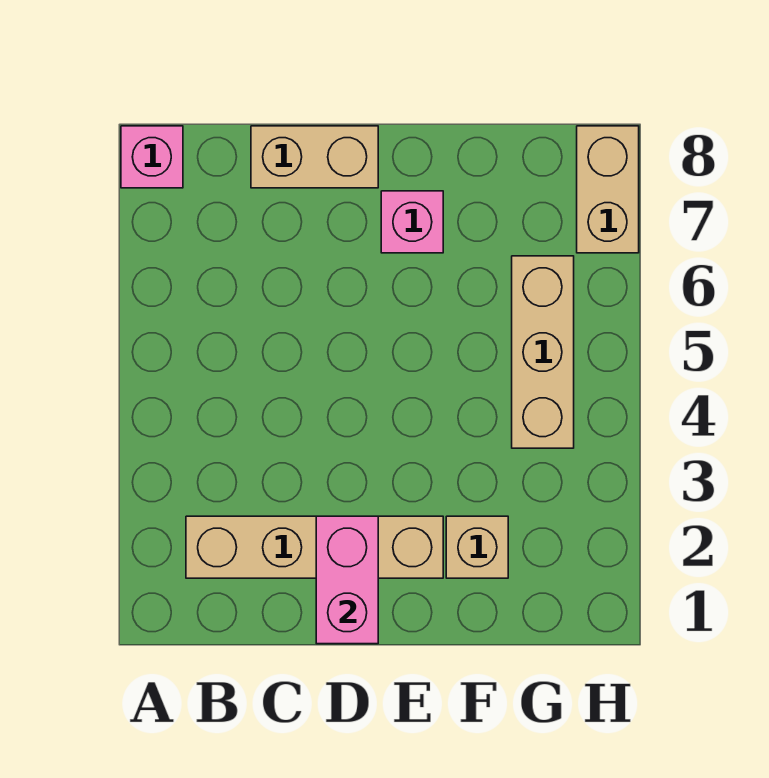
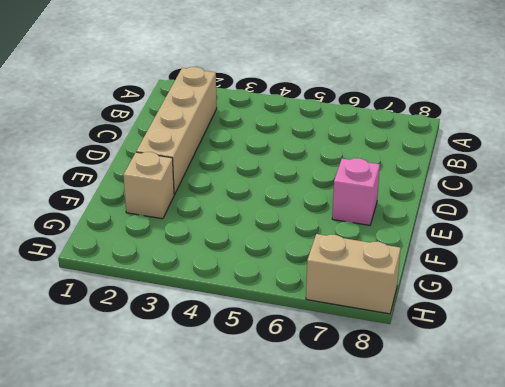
none -> pink brick A8 level 1
none -> tan brick C8:D8 level 1

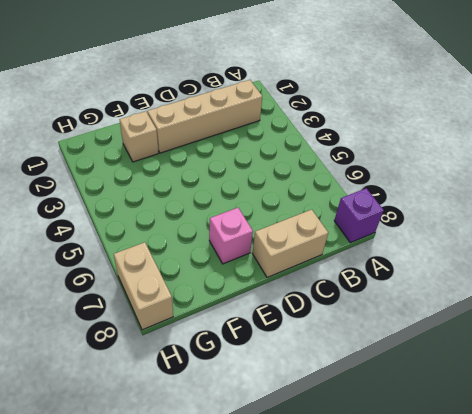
purple brick A8 level 1 -> pink brick A8 level 1
none -> tan brick G4:G6 level 1
none -> pink brick D1:D2 level 2

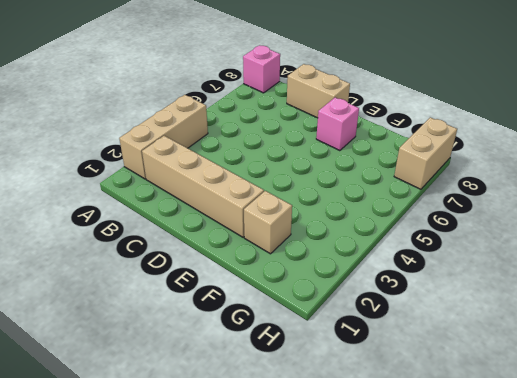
tan brick A2:A4 level 1 -> tan brick G4:G6 level 1
none -> pink brick D1:D2 level 2

